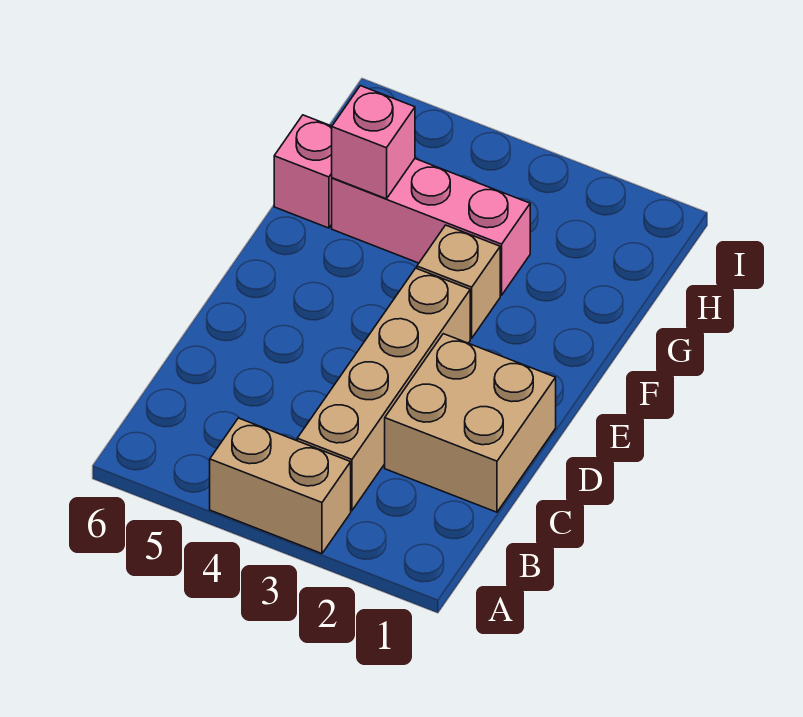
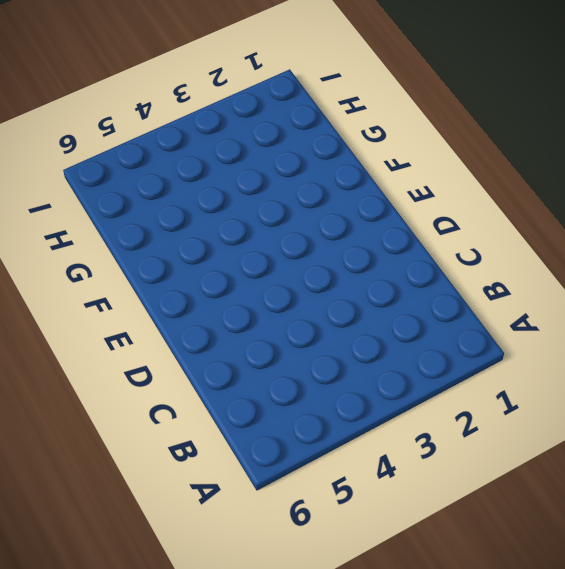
none -> tan brick A3:A4 level 1
none -> tan brick B3:E3 level 1

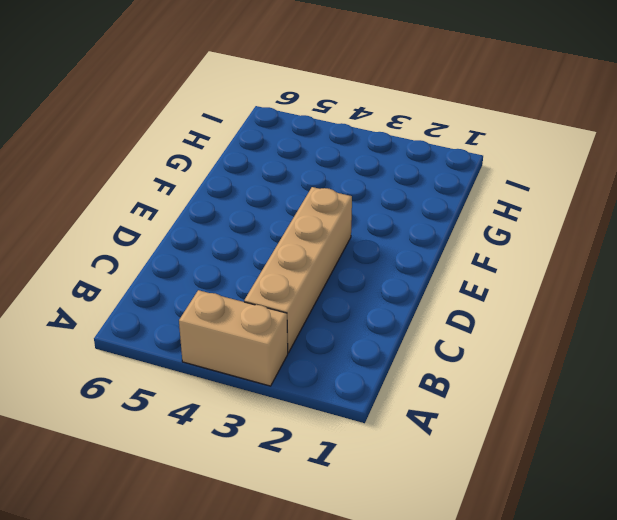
none -> tan brick C1:D2 level 1
none -> tan brick F3 level 1

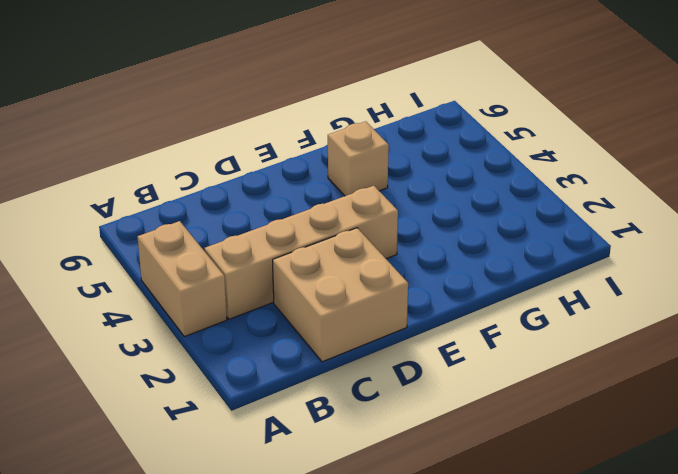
tan brick F5 level 1 -> tan brick F3 level 1
none -> pink brick G3:G5 level 1
none -> pink brick G6 level 1

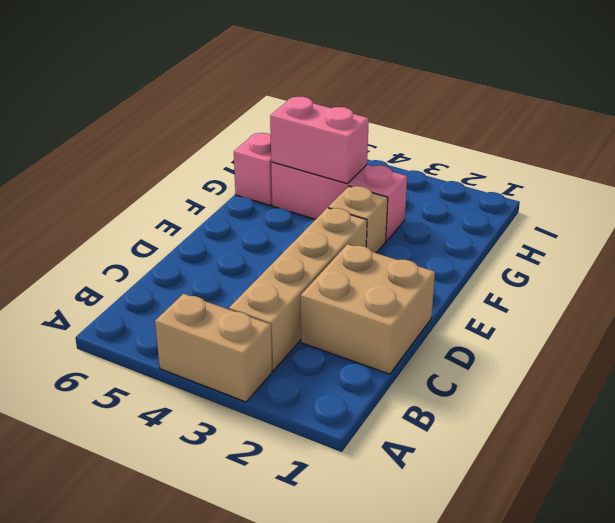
pink brick G4:G5 level 2 -> pink brick G5 level 2

